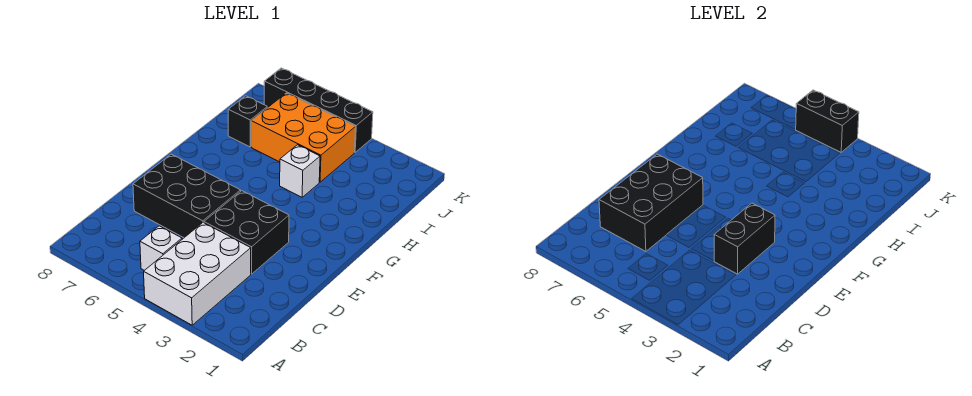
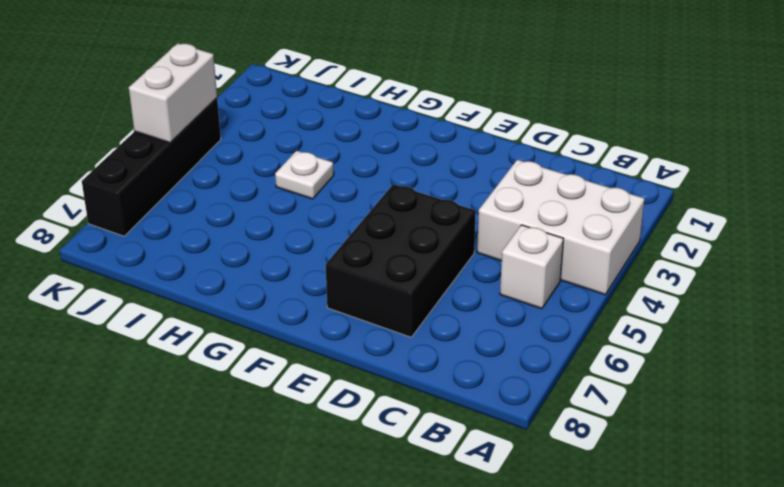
white plate H4 level 1 -> white brick H4 level 1
white brick K4:K5 level 2 -> black brick K4:K5 level 2
none -> black brick D3:E4 level 1
none -> orange brick I4:J6 level 1

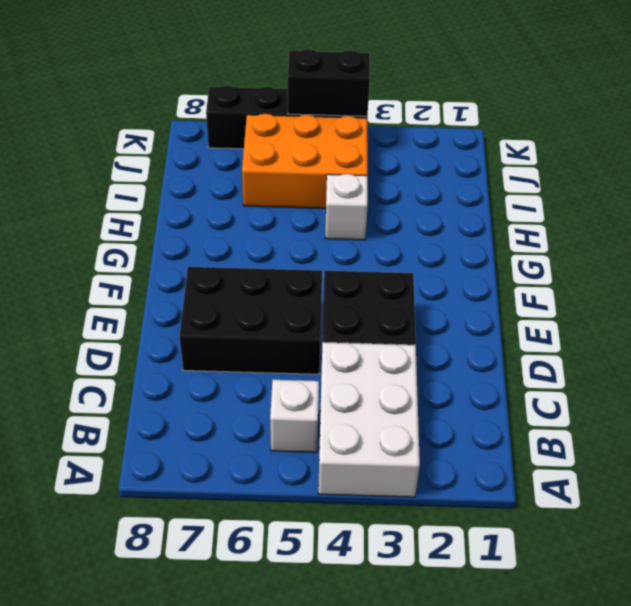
none -> black brick I7 level 1
none -> black brick C6:E7 level 2

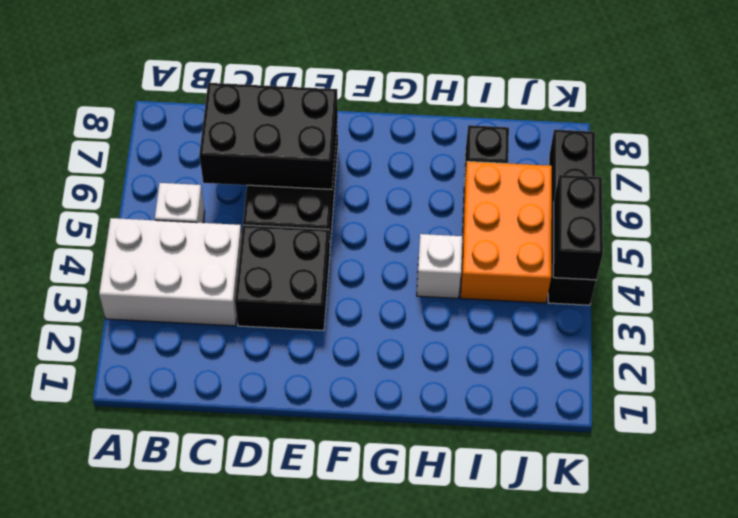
none -> black brick D3:E3 level 2

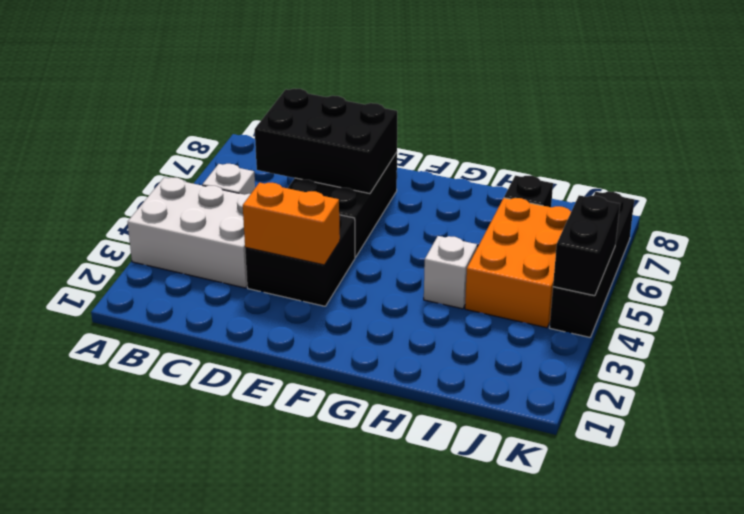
orange brick D3:E3 level 2 -> black brick D3:E3 level 2

